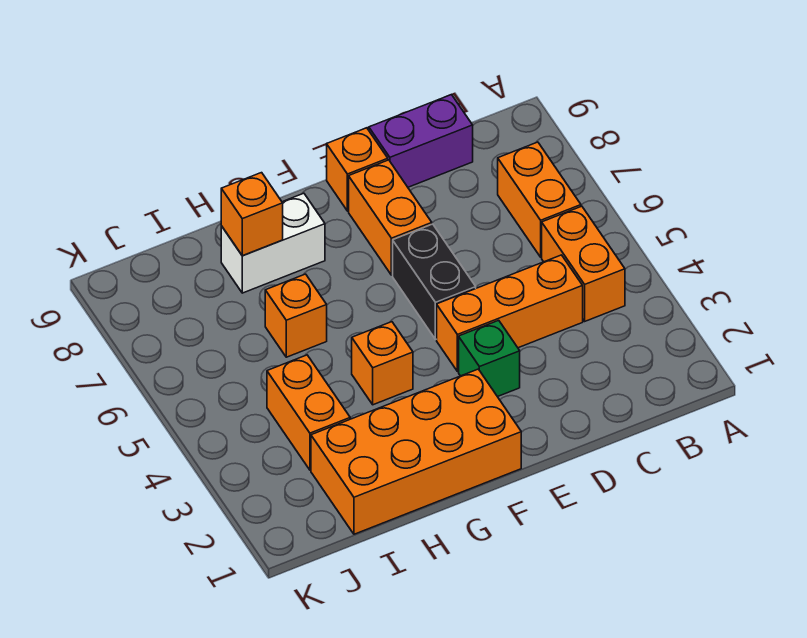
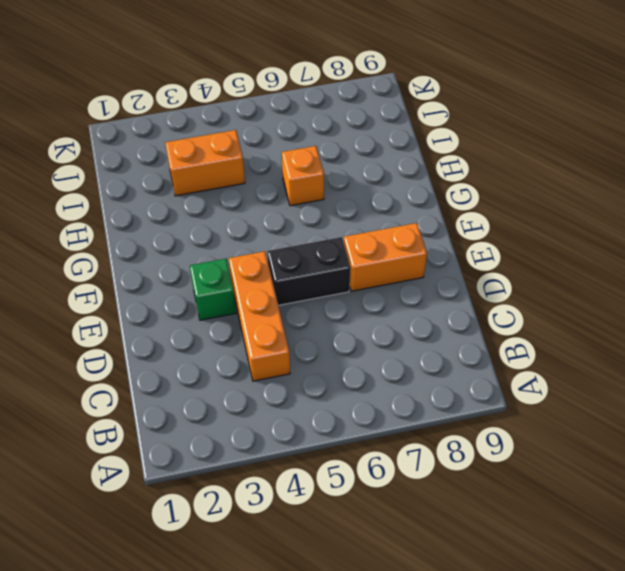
none -> orange brick B4:B5 level 1
none -> orange brick B6:B7 level 1
none -> purple brick C9:D9 level 1

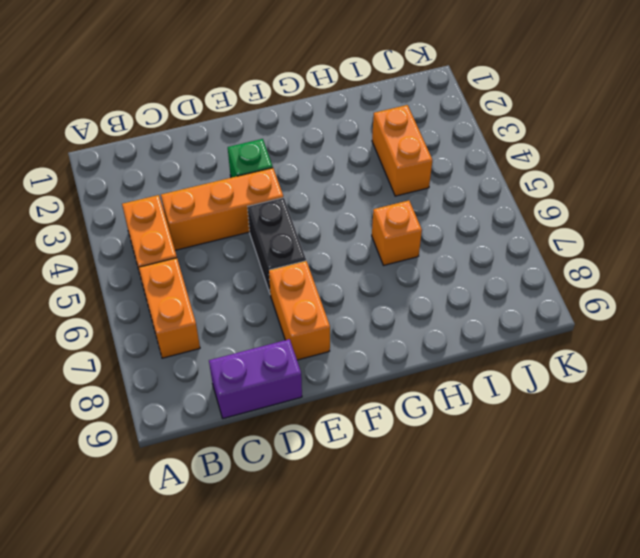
none -> orange brick E9 level 1
none -> orange brick F1:I2 level 1
none -> orange brick G4 level 1

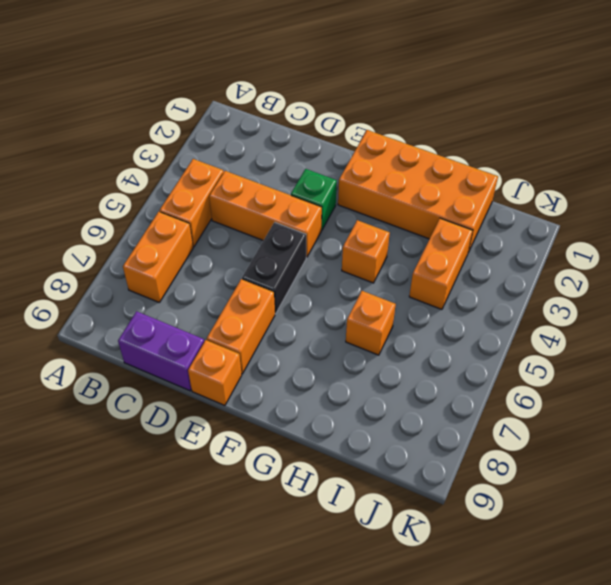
none -> white brick G8:H8 level 1
none -> orange brick H8 level 2

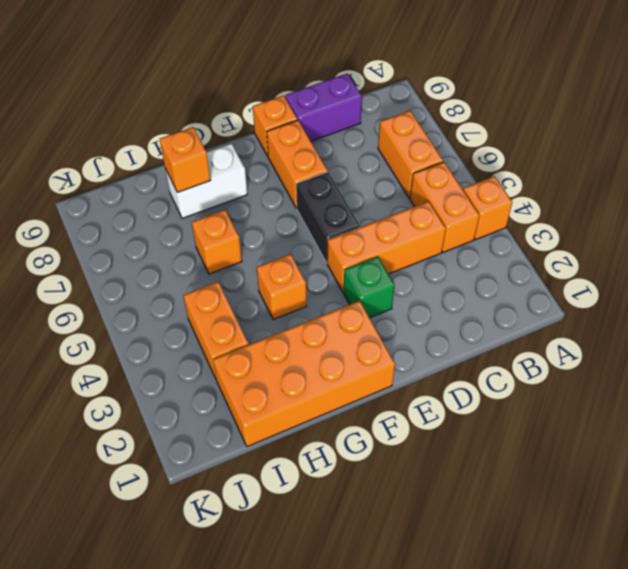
orange brick A4 level 1 -> none

